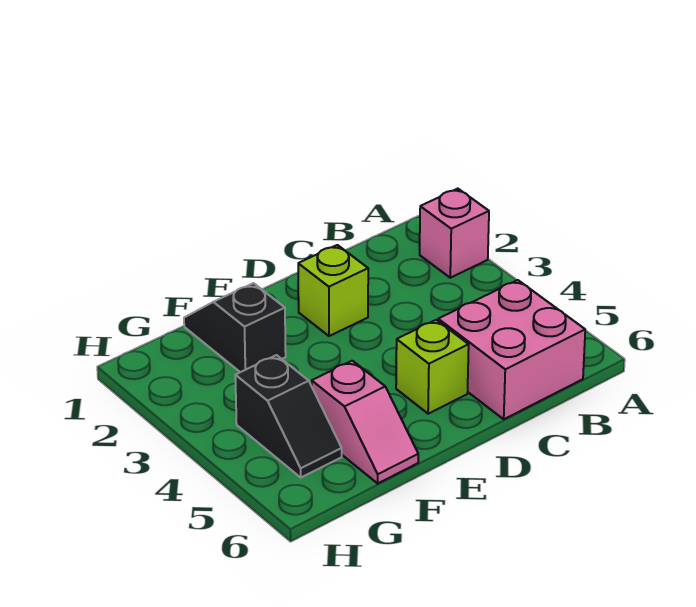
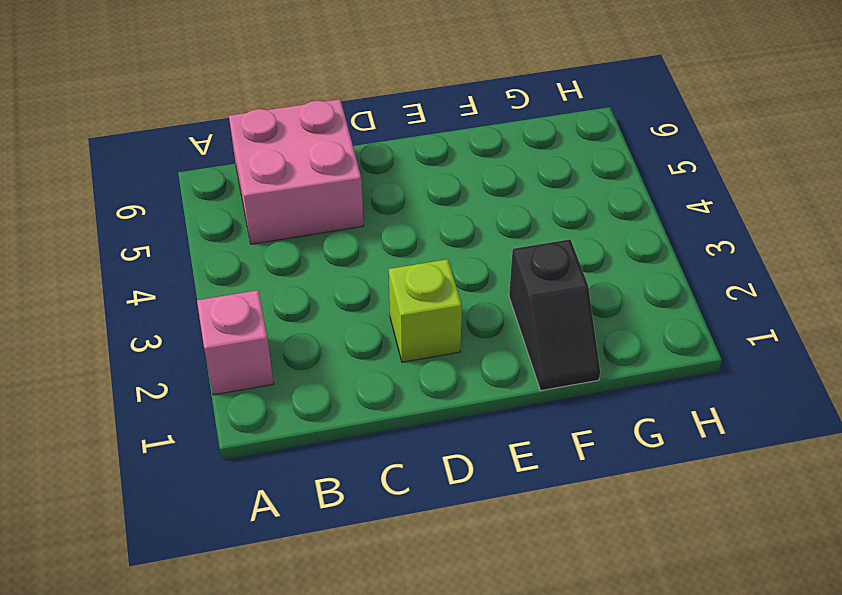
none -> lime brick D5 level 1
none -> pink slope F5:F6 level 1 top 5

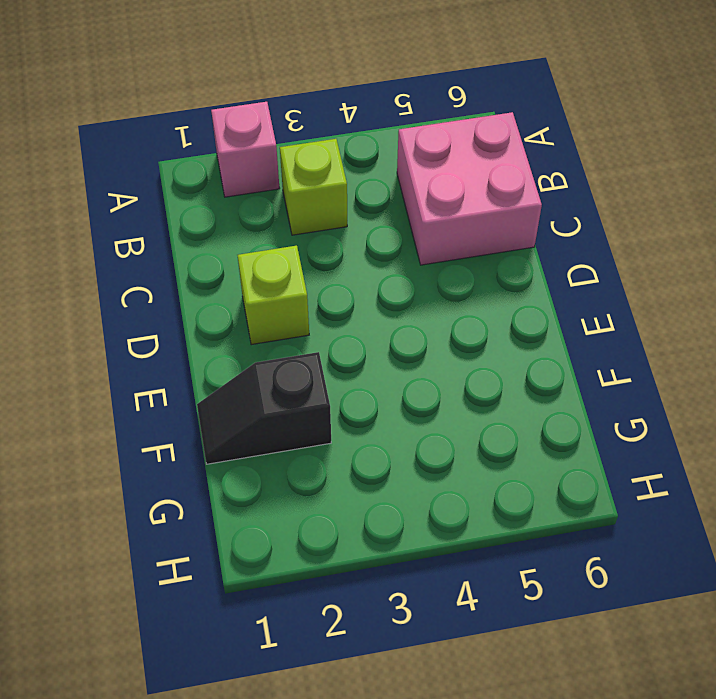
lime brick B3 level 1 -> lime brick D5 level 1
none -> pink slope F5:F6 level 1 top 5
none -> black slope G4:G5 level 1 top 4

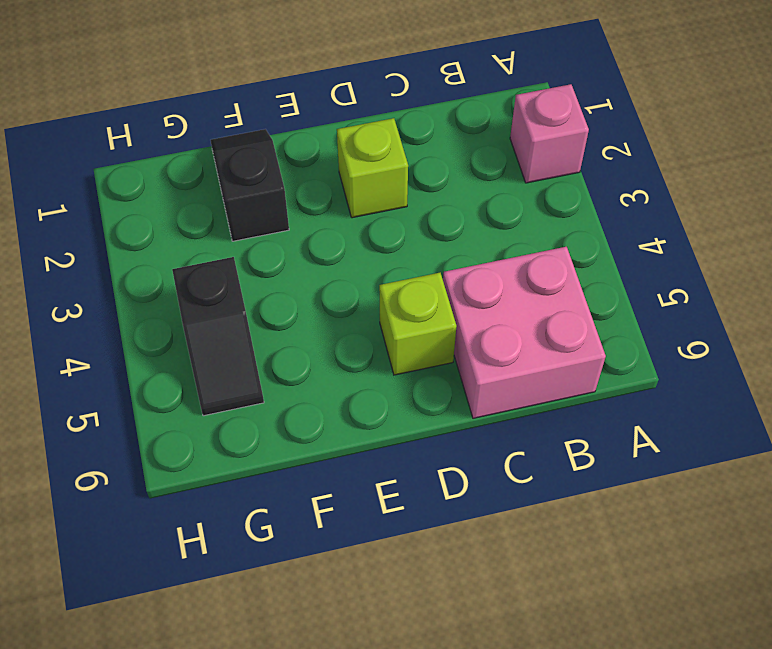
none -> pink slope F5:F6 level 1 top 5

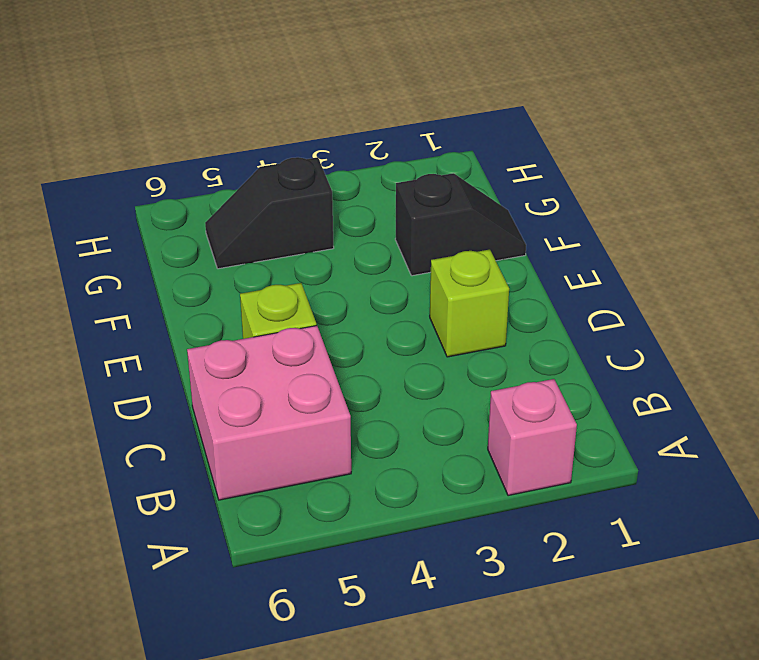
none -> pink slope F5:F6 level 1 top 5

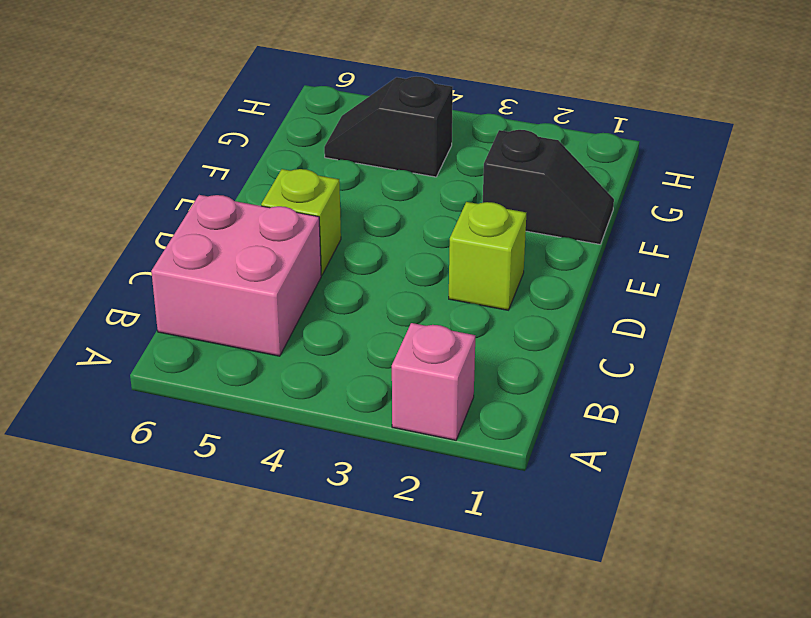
none -> pink slope F5:F6 level 1 top 5

